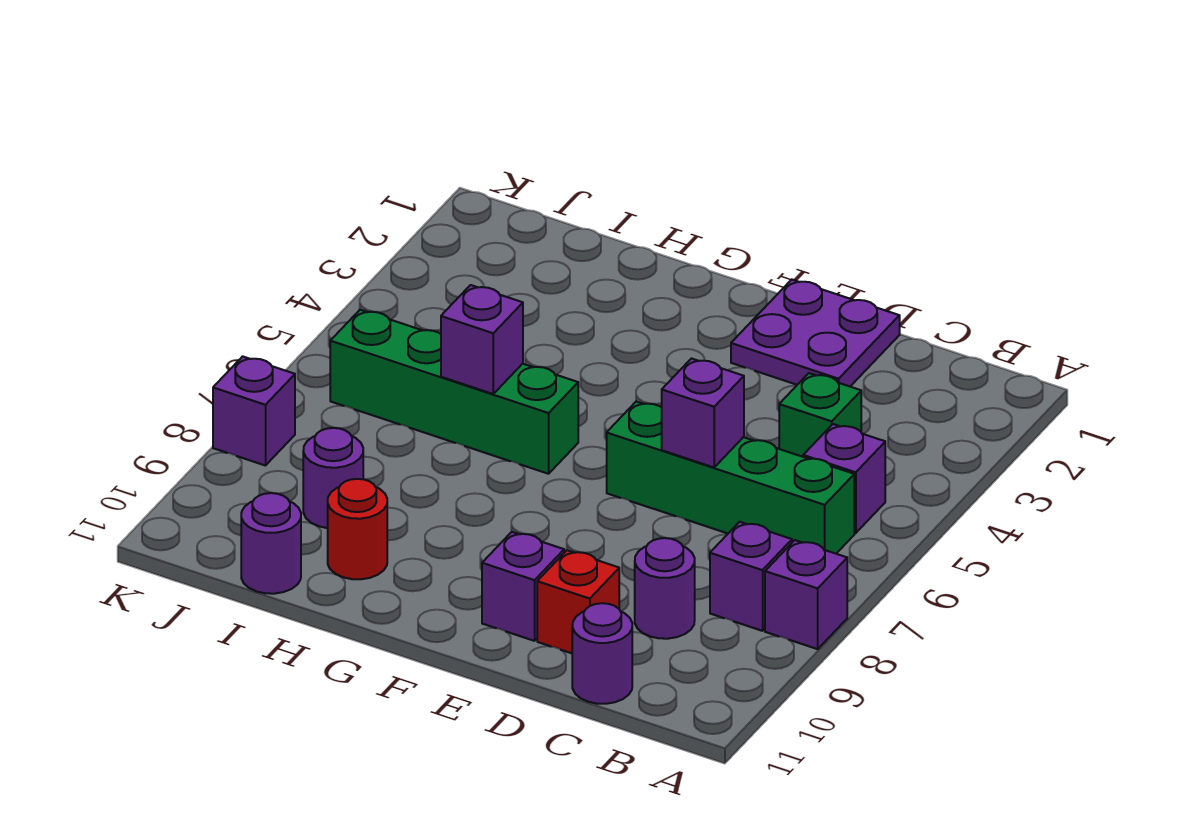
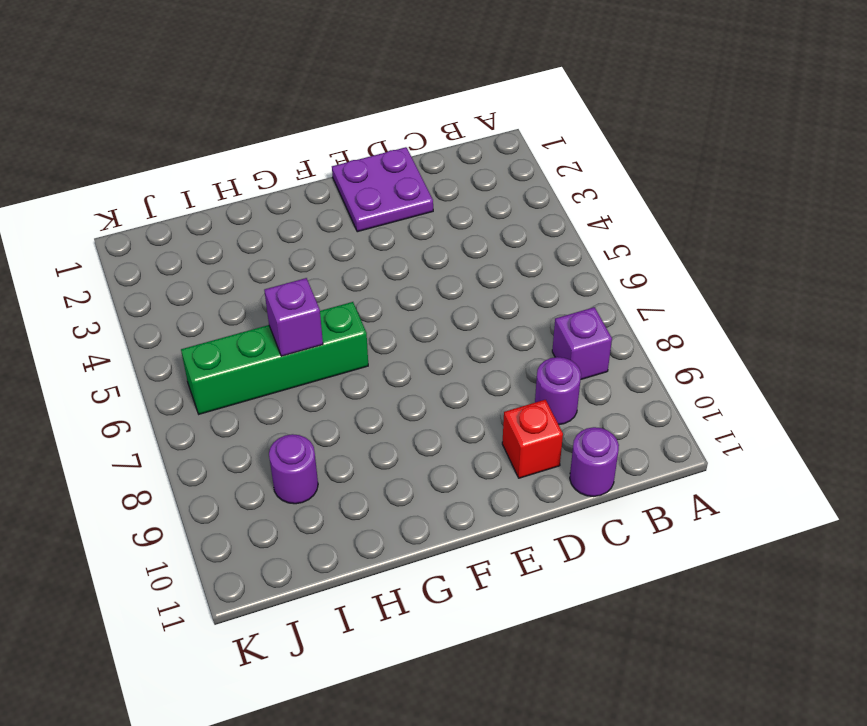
none -> purple brick A8 level 1
none -> purple brick B5 level 1
none -> green brick B6:E6 level 1

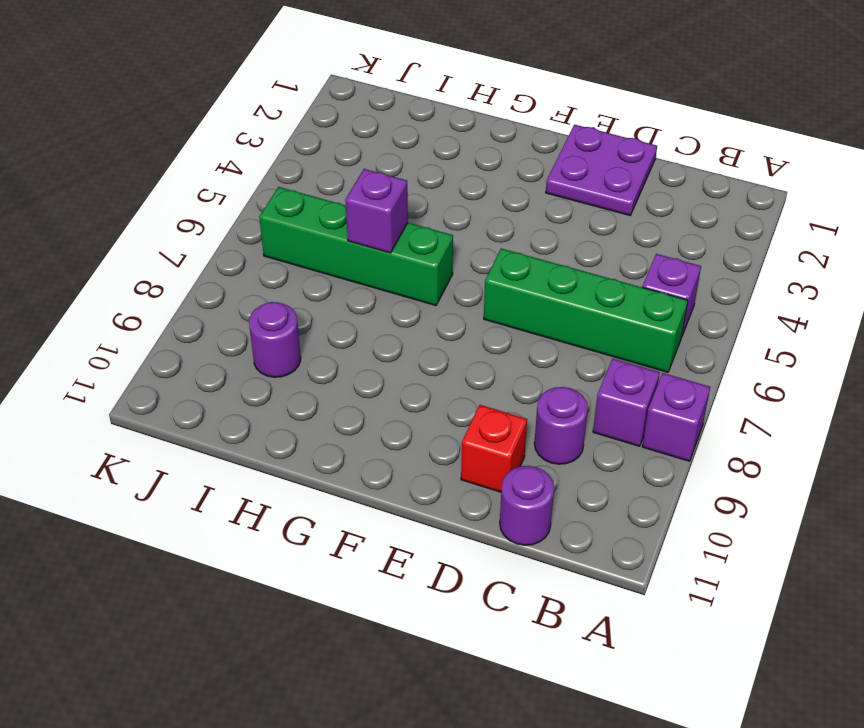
none -> green brick C4 level 1
none -> purple brick E10 level 1
none -> red round brick H10 level 1

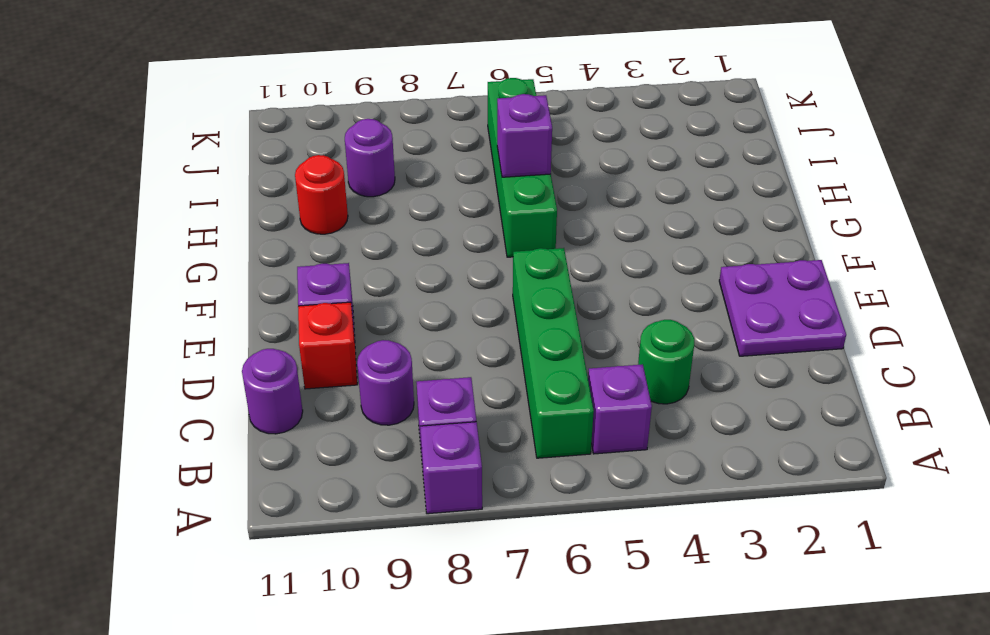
green round brick C4 level 1 -> green brick C4 level 1
none -> purple round brick I11 level 1
none -> purple brick K8 level 1
none -> purple brick D6 level 2

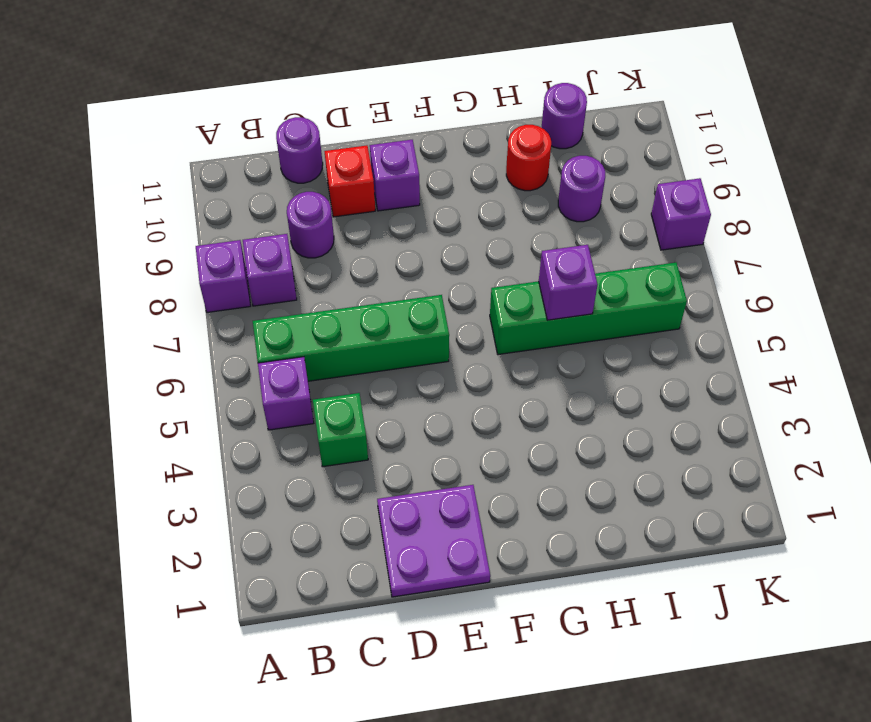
none -> purple brick D6 level 2

